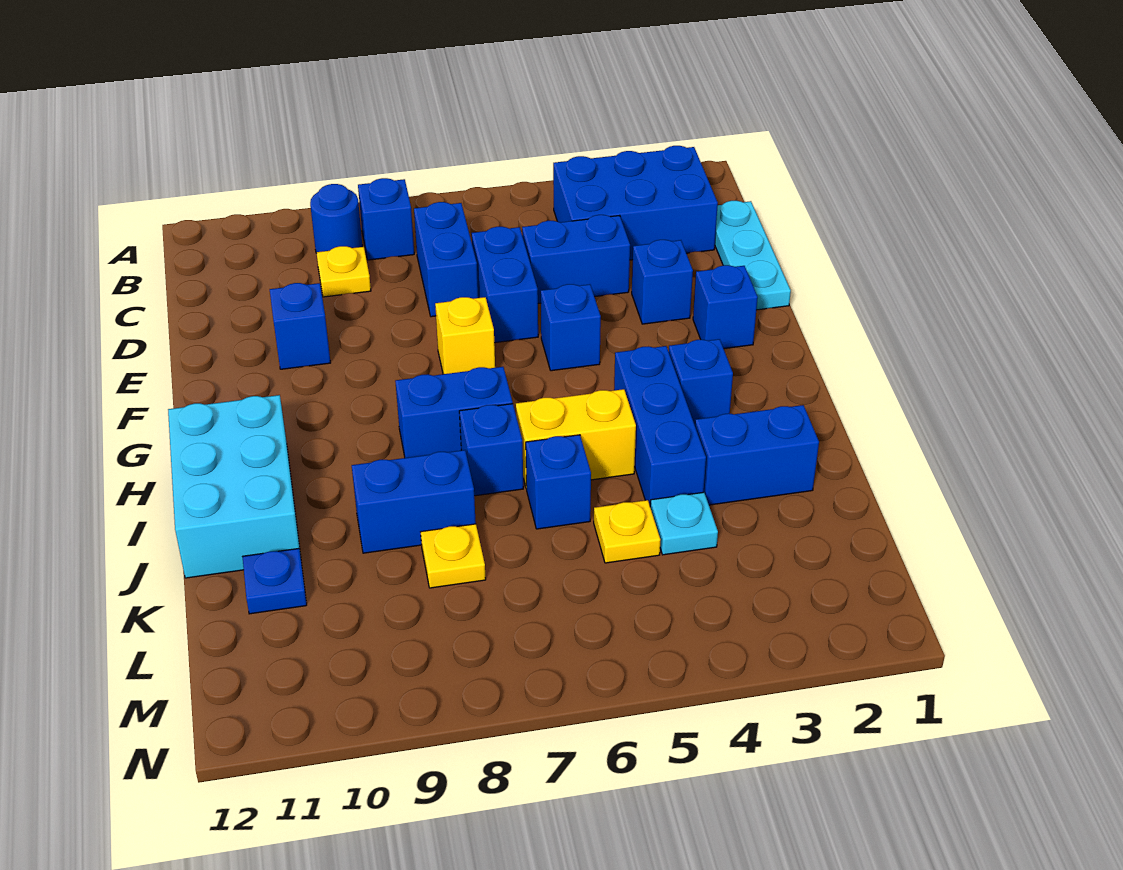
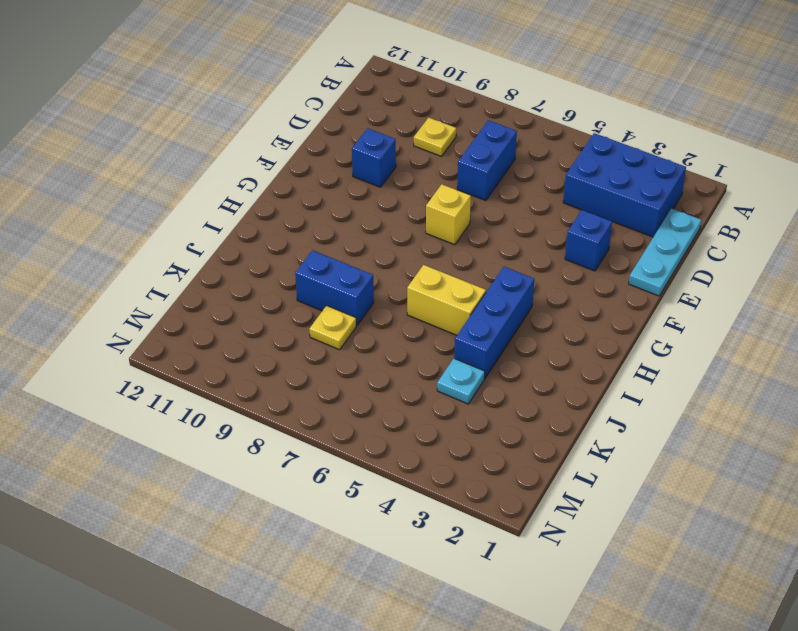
none -> blue brick B8 level 1
none -> blue round brick B9 level 1
none -> blue brick D4:D5 level 1

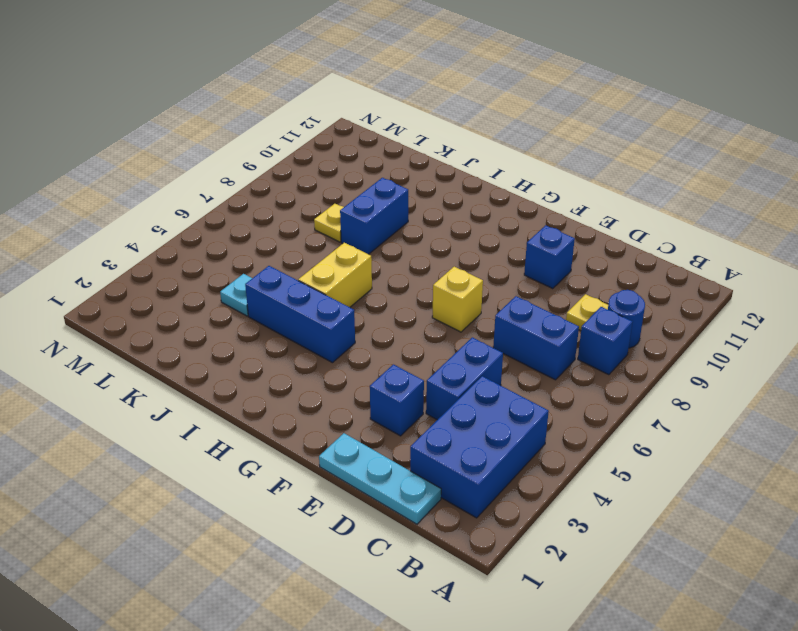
none -> blue brick D6:E6 level 1
none -> blue brick F2 level 1
none -> blue brick F5 level 1

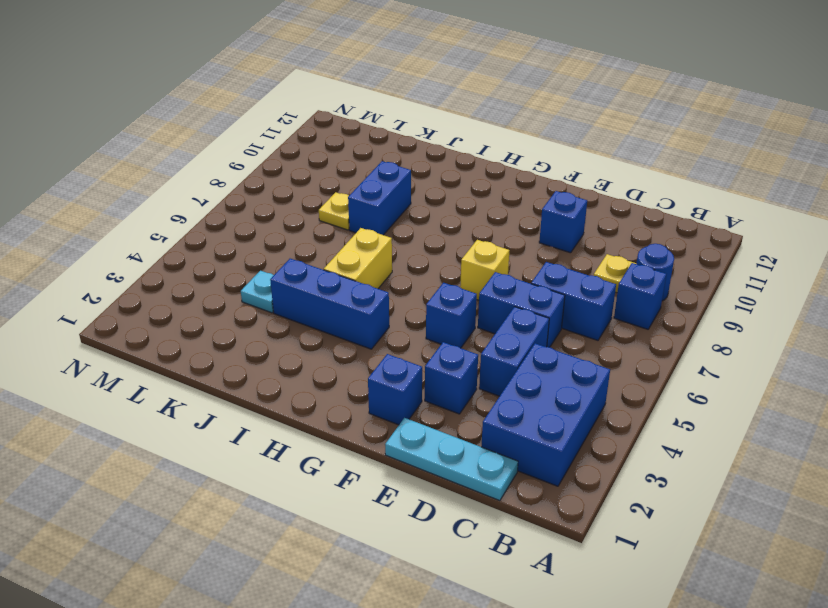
none -> blue brick H3 level 1
none -> blue brick H7:H8 level 1
none -> cyan brick H11:J12 level 1

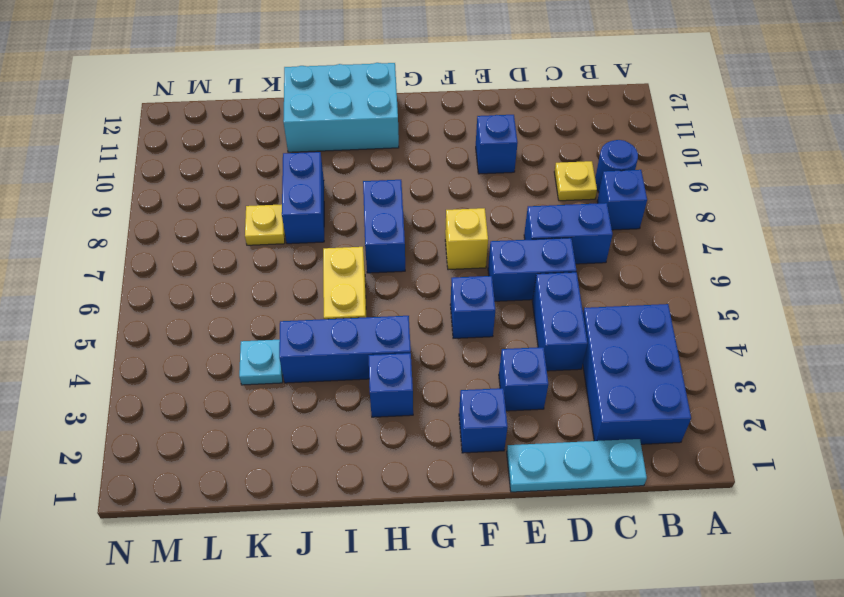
none -> blue brick I7 level 1
none -> blue brick J2:J3 level 1
none -> blue brick J6 level 1

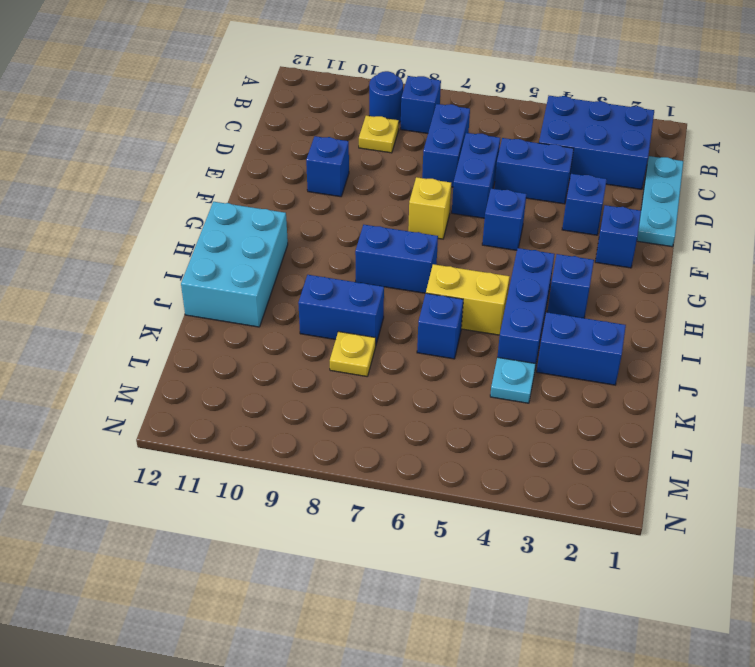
none -> blue brick I7 level 1
none -> yellow plate K5 level 1
none -> blue plate K11 level 1

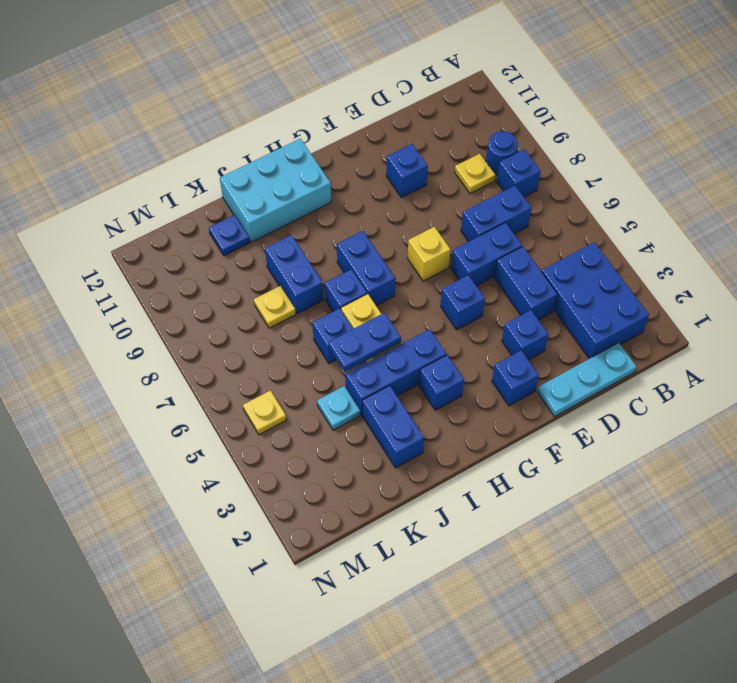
blue plate I5:J5 level 2 -> none
yellow plate M5 level 1 -> yellow plate K5 level 1

